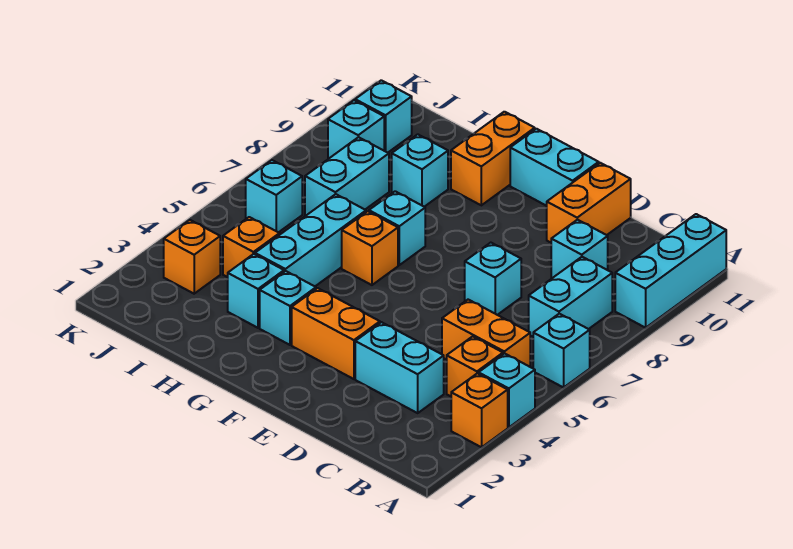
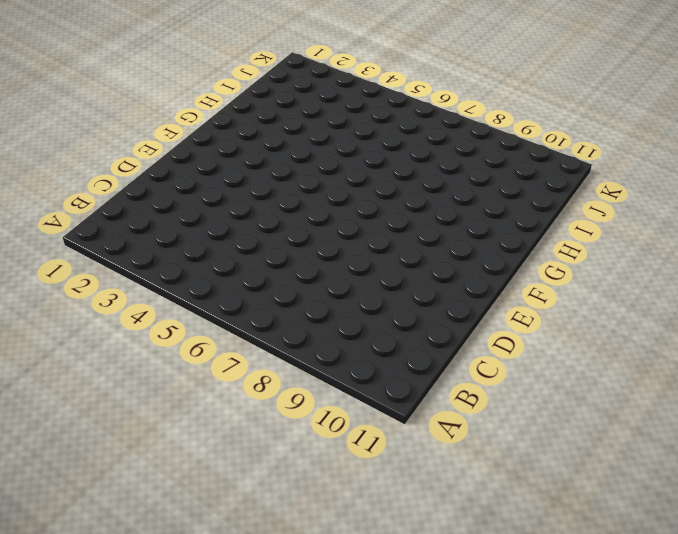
none -> orange brick A3 level 1
none -> cyan brick A4 level 1
none -> cyan brick A6 level 1

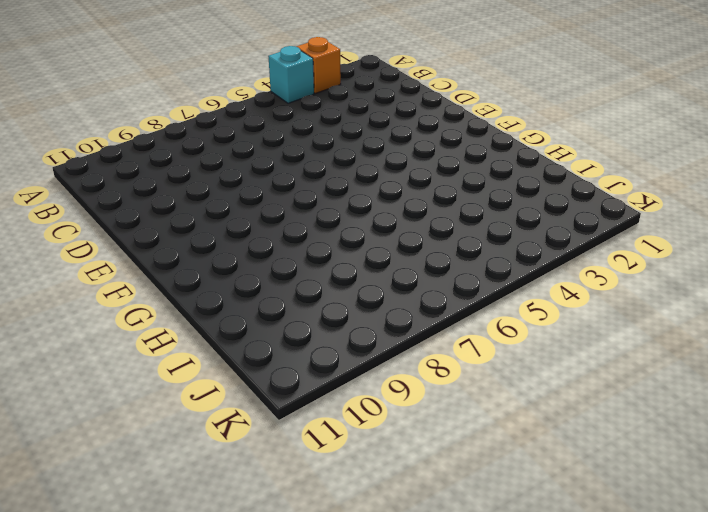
none -> cyan brick A6 level 1
none -> cyan brick A9:A11 level 1
none -> orange brick B4 level 1

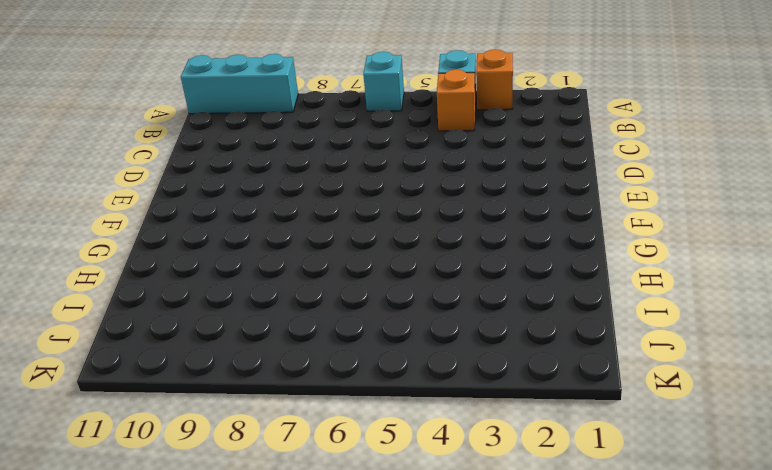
none -> orange brick B5:C5 level 1
none -> cyan brick B7:B8 level 1
none -> cyan brick C3:D3 level 1

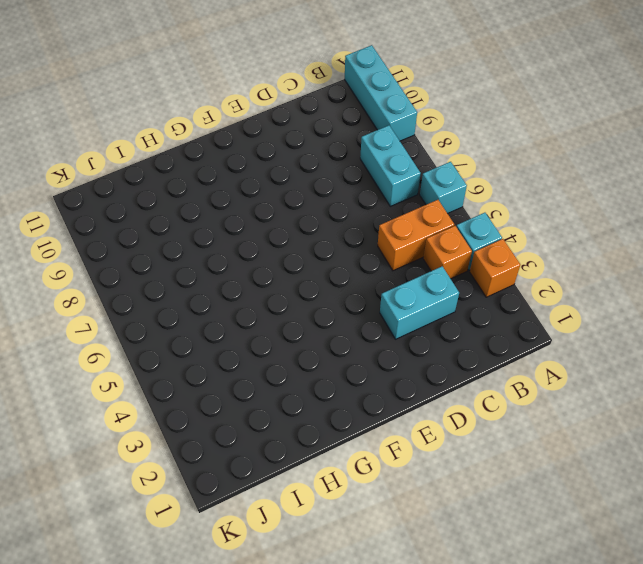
none -> cyan brick C9 level 1
none -> cyan brick D7 level 1
none -> orange brick D10:D11 level 1

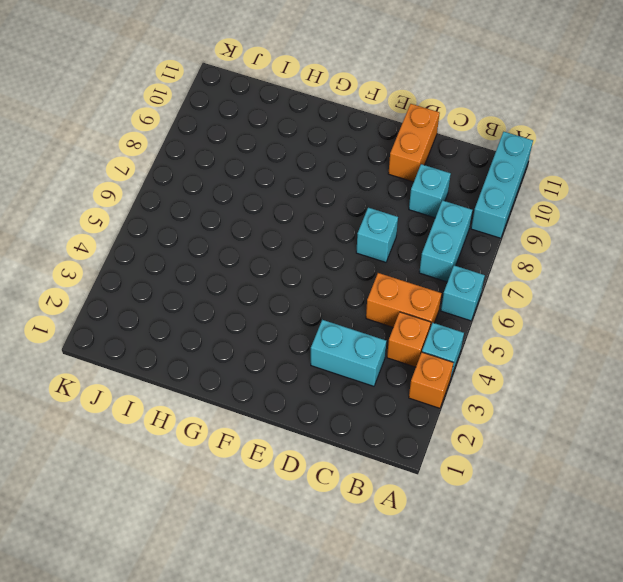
none -> orange brick E3:F3 level 1
none -> cyan brick E11:F11 level 1
none -> cyan brick G3 level 1

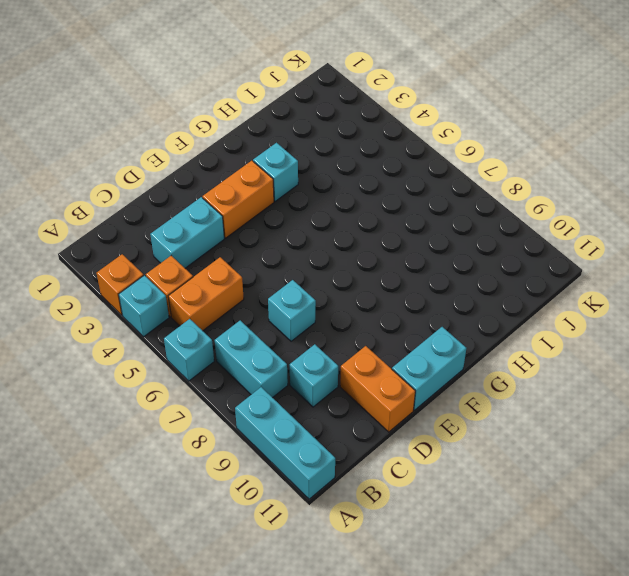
none -> orange brick G6 level 1
none -> cyan brick G7 level 1
none -> orange brick G10:G11 level 1

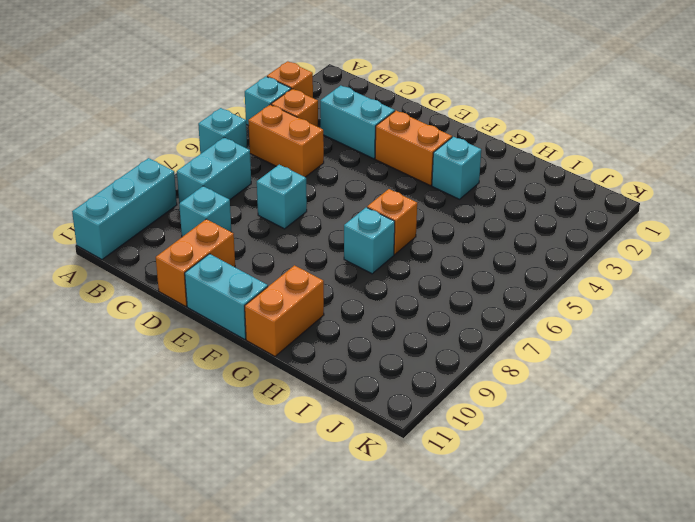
none -> cyan brick H3 level 1
none -> cyan brick H4:H6 level 1
none -> cyan brick H9 level 1

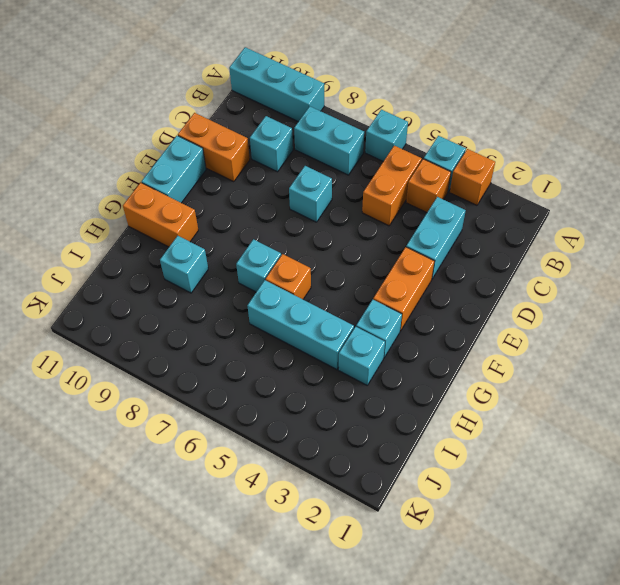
none -> orange brick I4 level 1
none -> cyan brick I7:I8 level 1
none -> orange brick J3 level 1

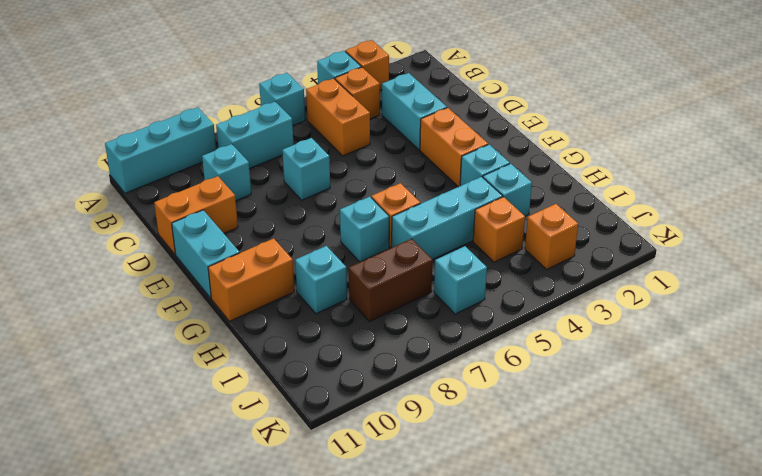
brown brick I7:I8 level 1 -> cyan brick I7:I8 level 1
none -> cyan brick J9 level 1
none -> cyan brick J10 level 1

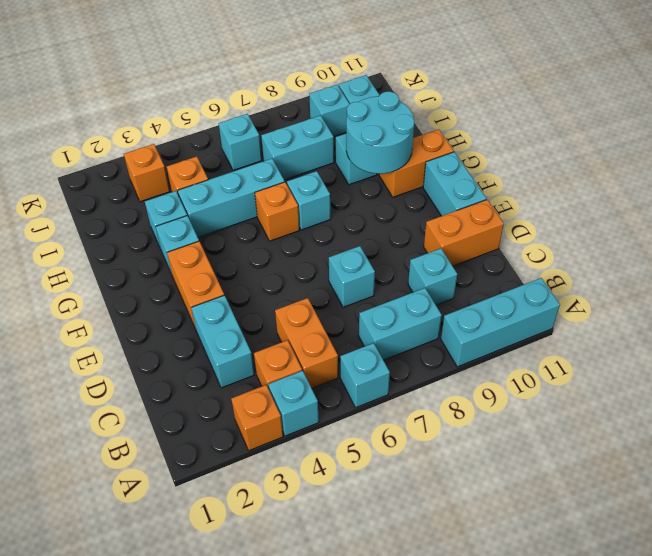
cyan round brick G9:H10 level 2 -> none

